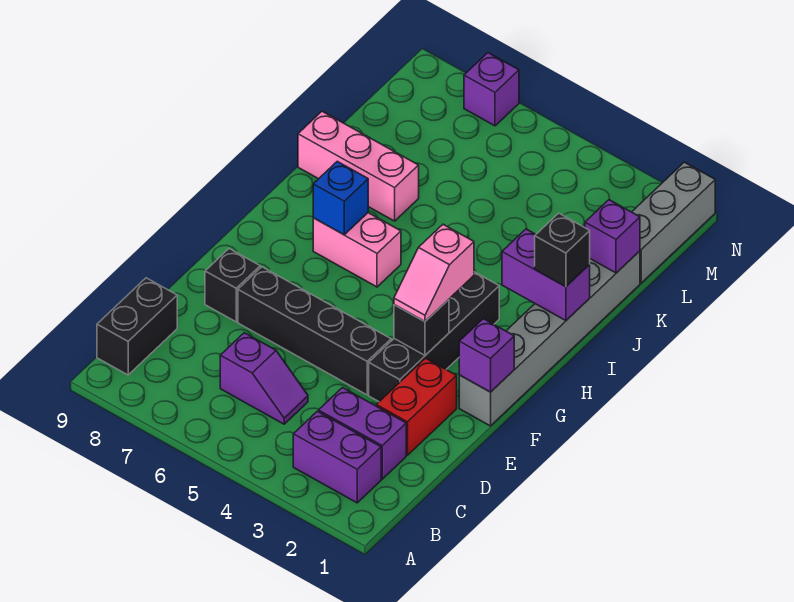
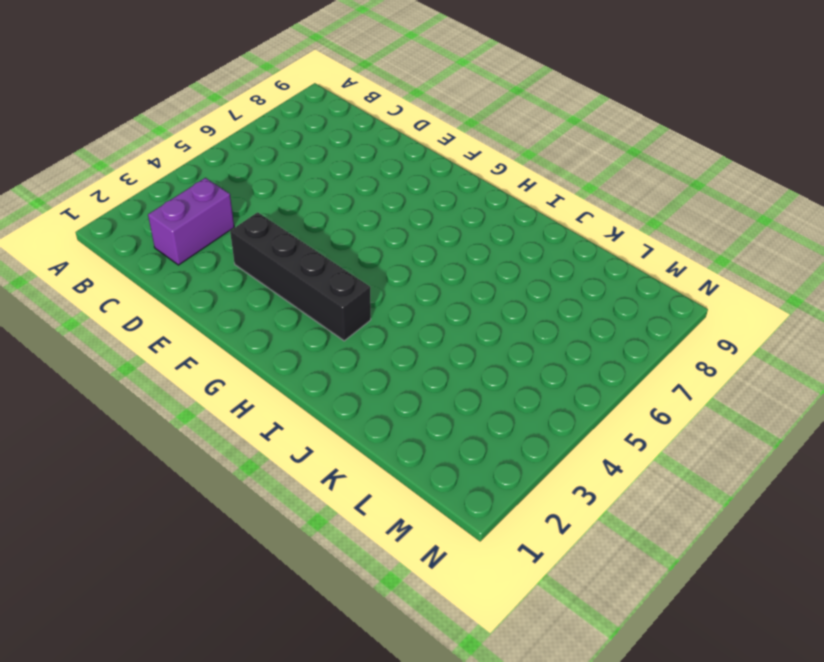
none -> purple brick B2:B3 level 1
none -> black brick B9:C9 level 1
none -> purple slope C5:C6 level 1 top 6

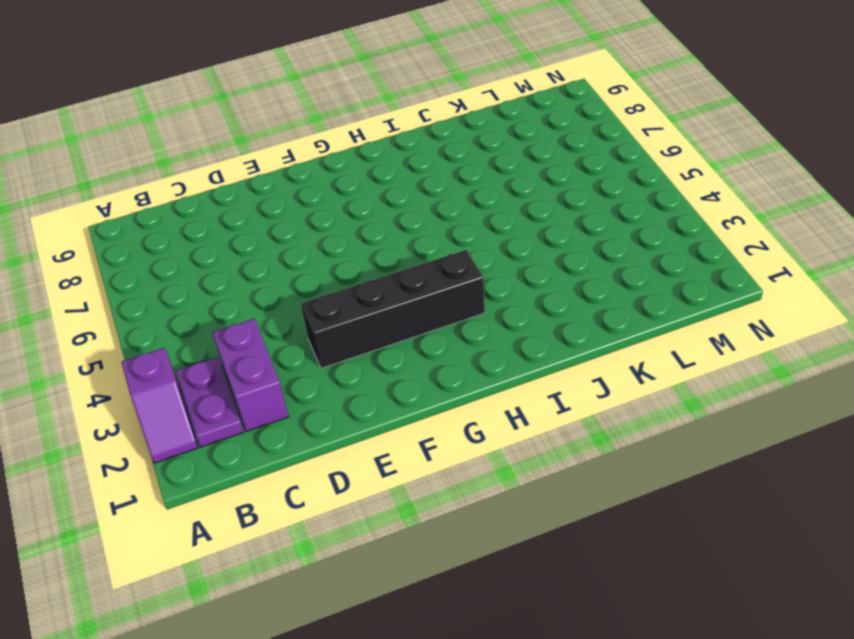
purple slope A2:A3 level 1 top 3 -> purple slope C5:C6 level 1 top 6
purple plate B2:B3 level 1 -> purple brick B2:B3 level 1
none -> black brick B9:C9 level 1
none -> red brick D2:E2 level 1
none -> black brick E4:E7 level 1

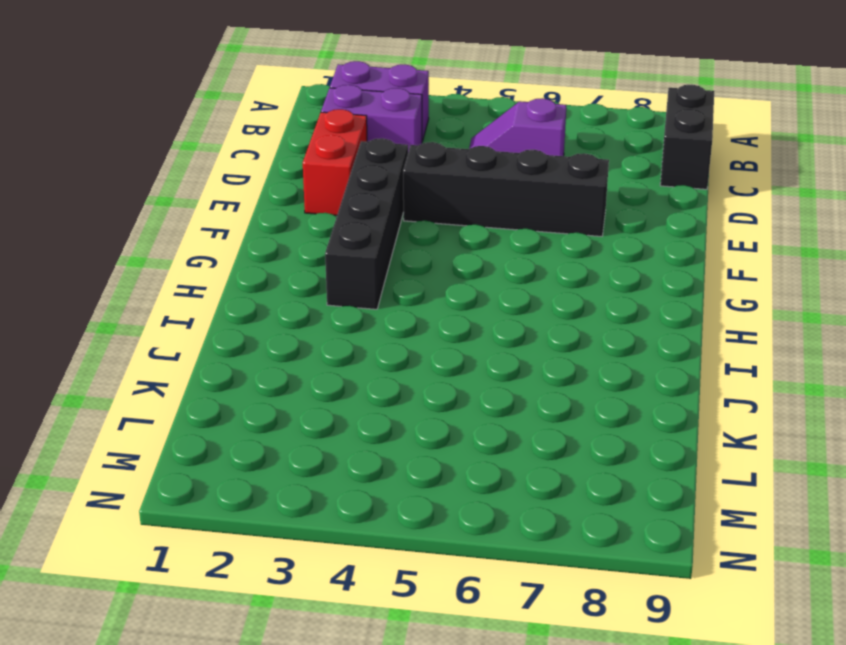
none -> black brick E8 level 1
none -> grey brick F1:K1 level 1
none -> pink brick H6:H7 level 1

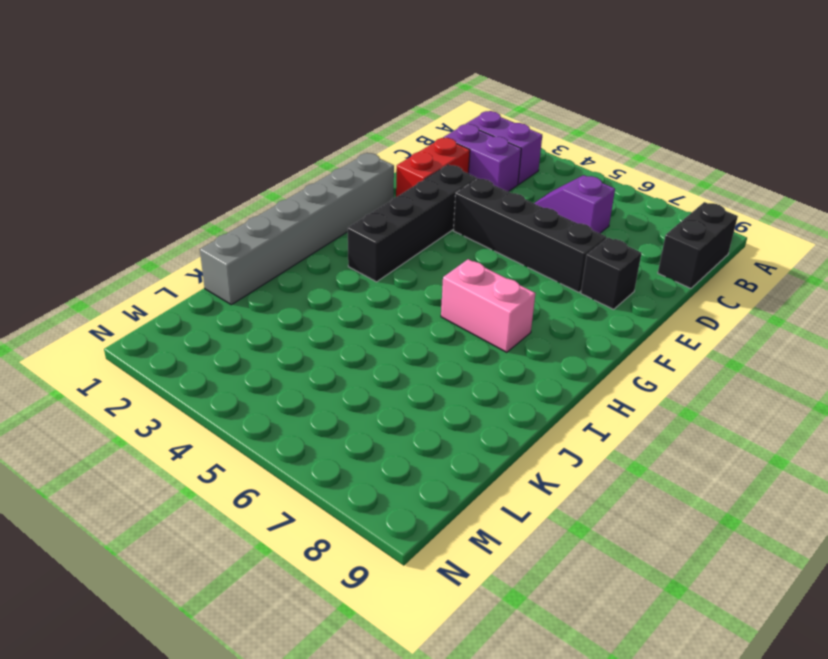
none -> pink brick J7:J9 level 1
none -> grey brick L1:N1 level 1
none -> purple brick N7 level 1

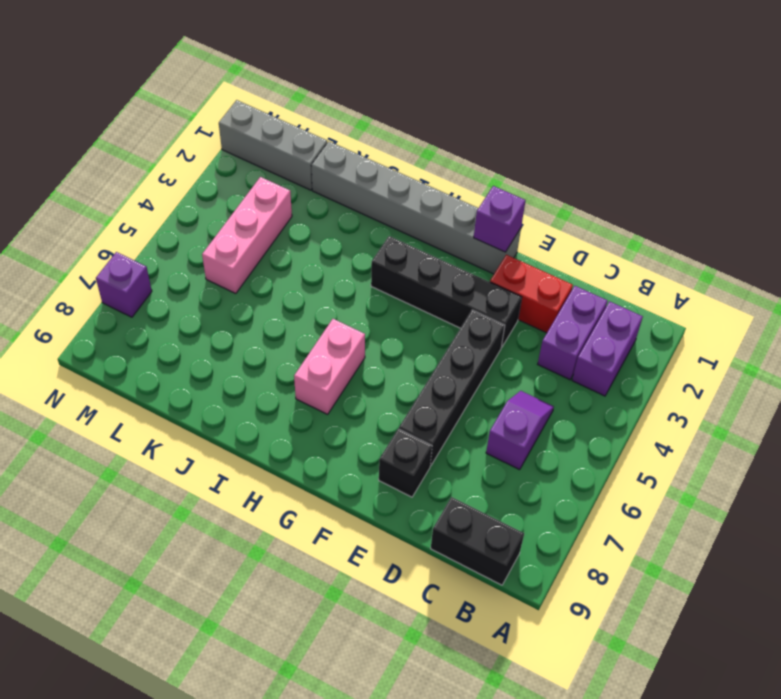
pink brick L3:L5 level 1 -> pink brick J7:J9 level 1
none -> black brick F3 level 2
none -> blue brick H7 level 2
none -> purple brick I1:I2 level 2

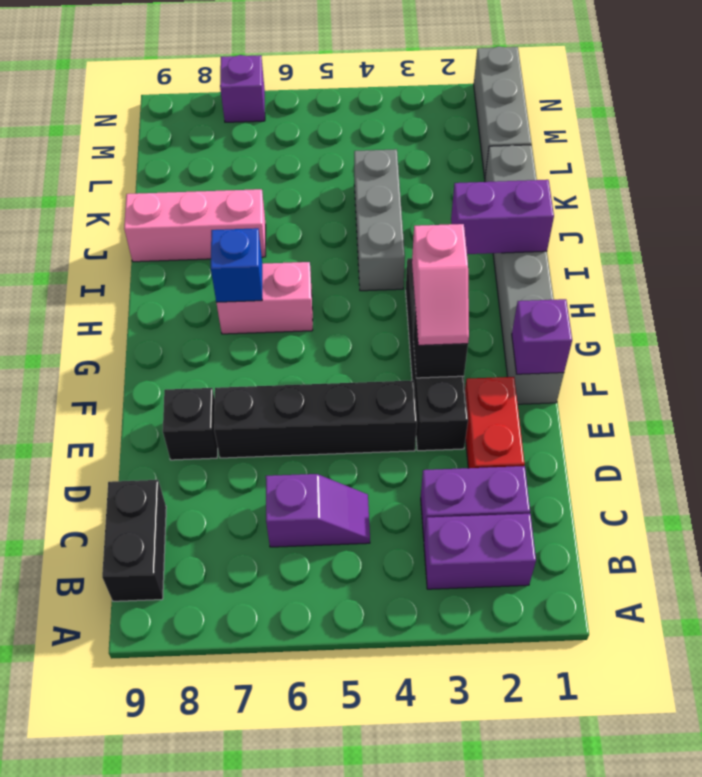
grey brick I4:K4 level 1 -> none
none -> purple brick K1 level 2
none -> black brick I1 level 3

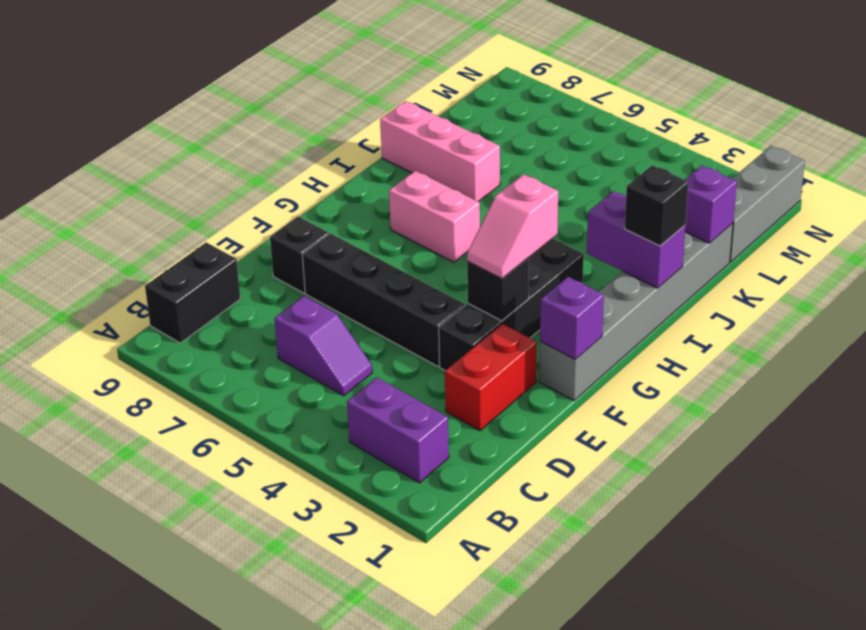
none -> purple brick C2:C3 level 1
none -> purple brick N7 level 1
none -> blue brick H7 level 2

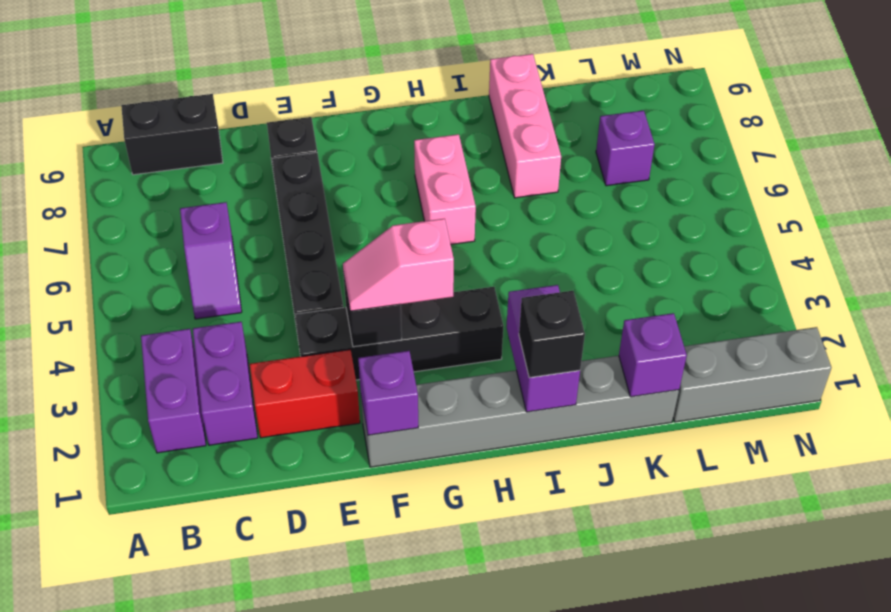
purple brick L7 level 1 -> purple brick N7 level 1
none -> blue brick H7 level 2

